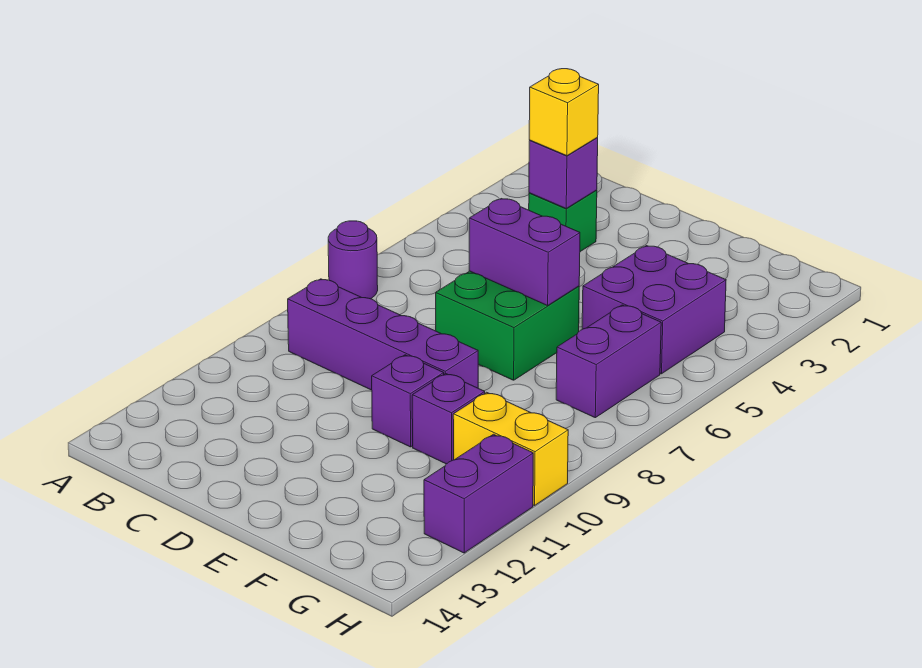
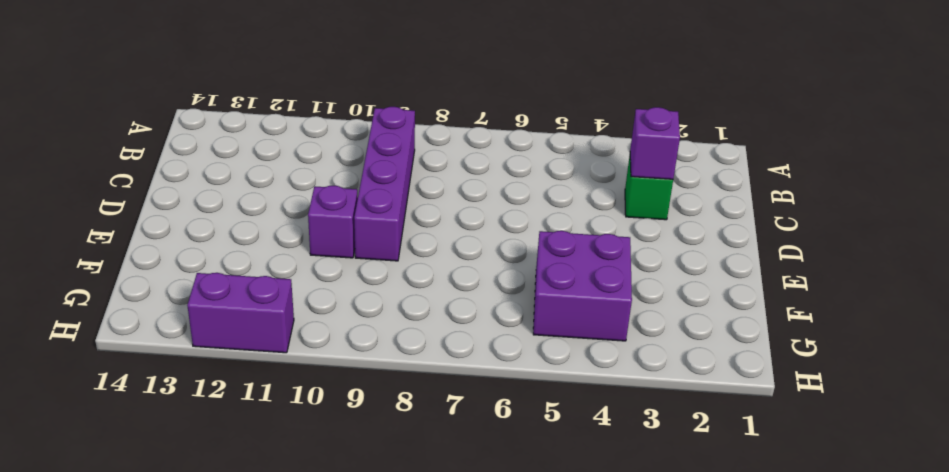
none -> purple round brick A7 level 1
none -> green brick D6:E7 level 1
none -> purple brick F10 level 1

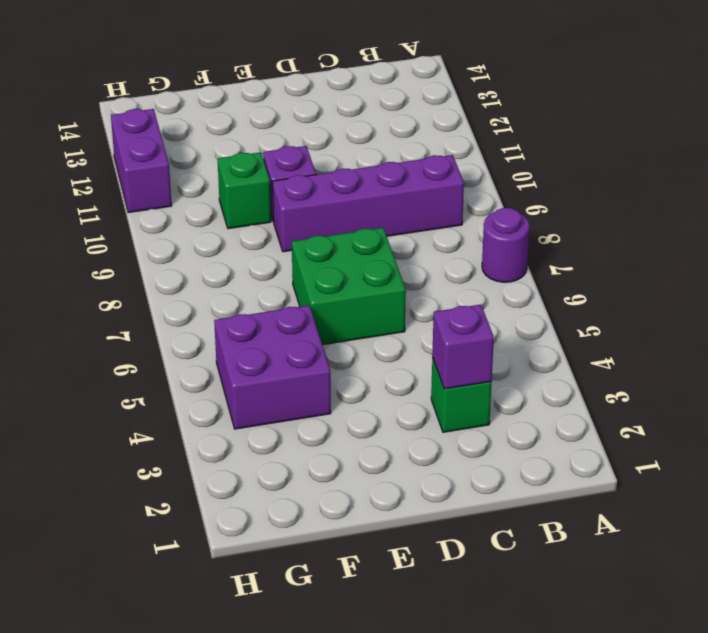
green brick F10 level 1 -> purple brick F10 level 1
none -> purple brick G6:G7 level 1
none -> yellow brick G10:H10 level 1
none -> purple brick D6:E6 level 2

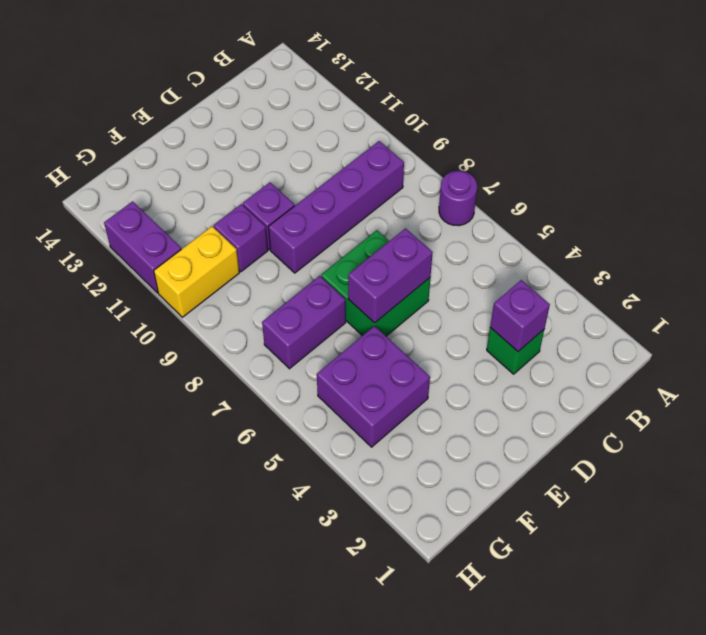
purple brick F7:G7 level 1 -> purple brick G6:G7 level 1
none -> yellow brick C3 level 3

